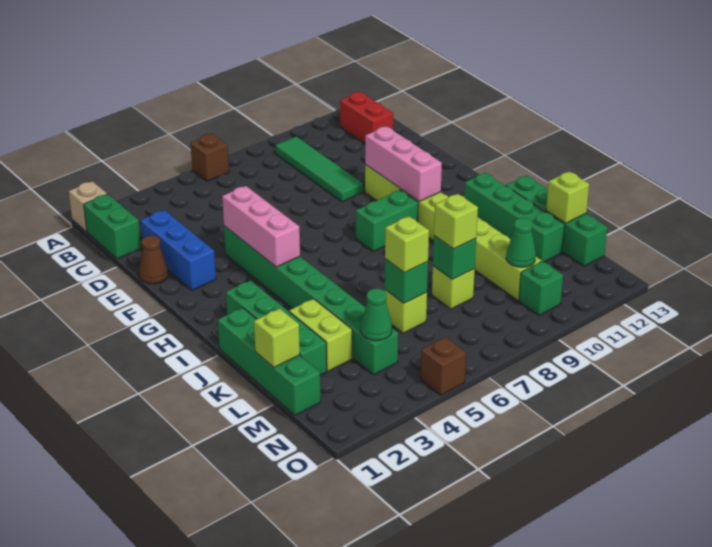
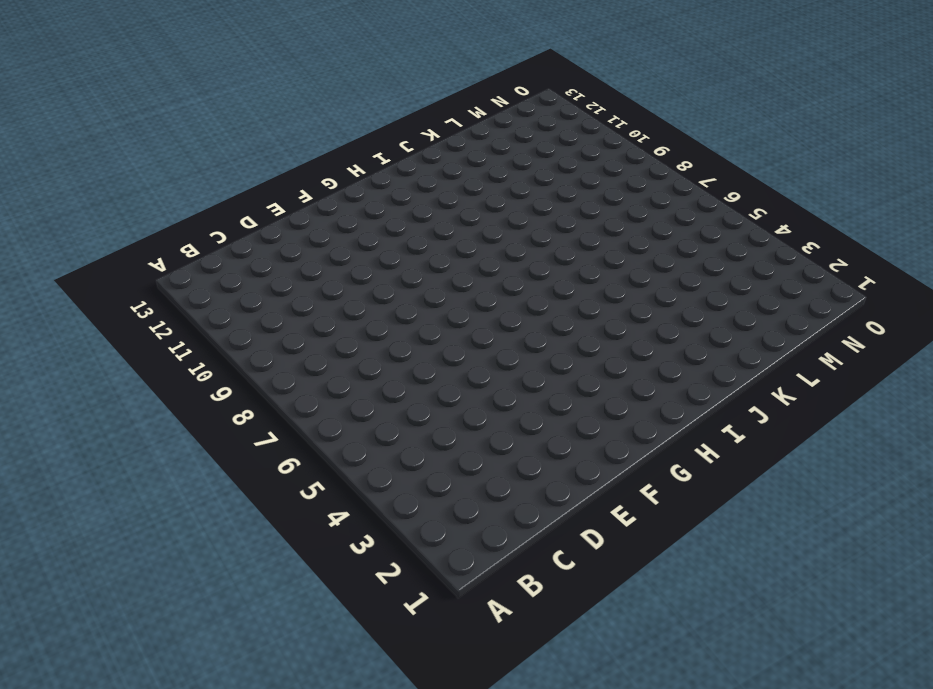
none -> tan brick A1 level 1
none -> brown brick A6 level 1
none -> green brick B1:C1 level 1

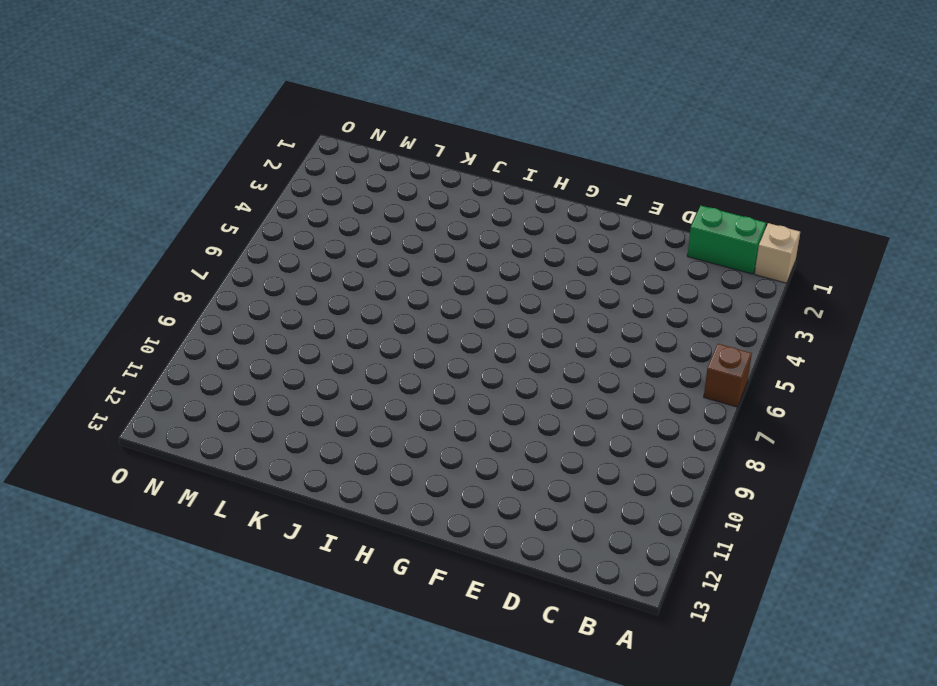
none -> green tile B9:E9 level 1
none -> red brick B12:C12 level 1
none -> blue brick D2:F2 level 1

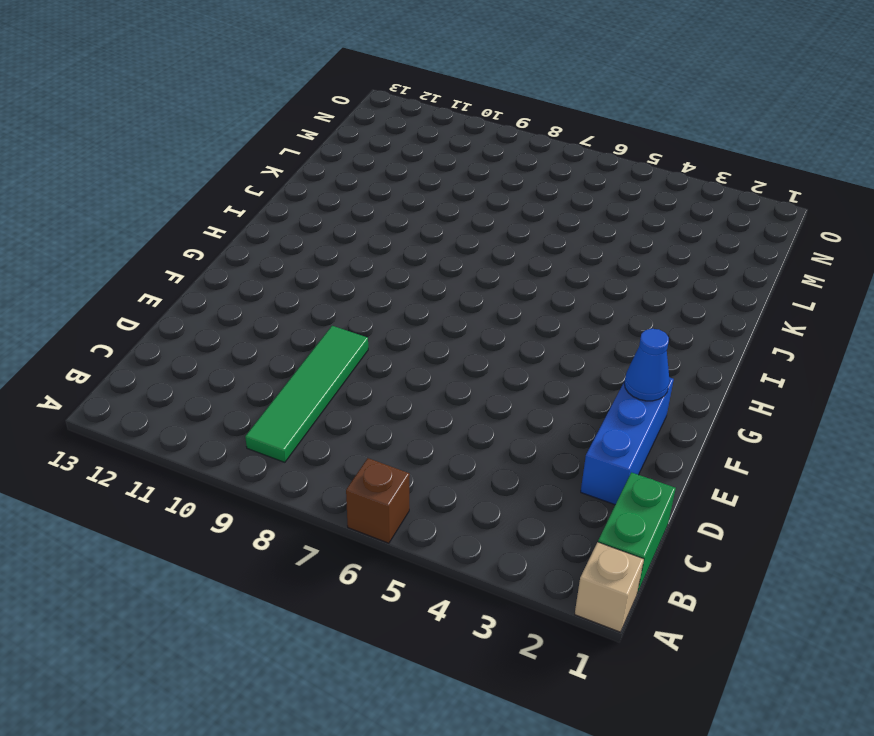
blue cone F2 level 2 -> none
none -> red brick B12:C12 level 1
none -> brown cone E1 level 1
none -> green brick F4:M4 level 1

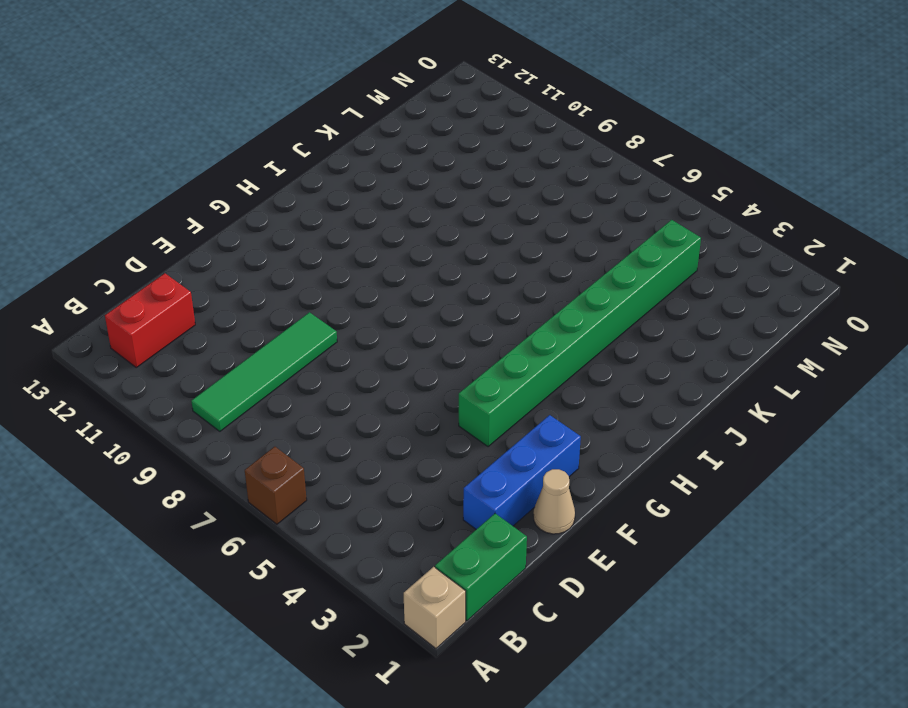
tan cone E1 level 1 -> brown cone E1 level 1
none -> lime brick F10:M10 level 1
none -> green brick H8:H9 level 1
none -> green brick I2:L2 level 1

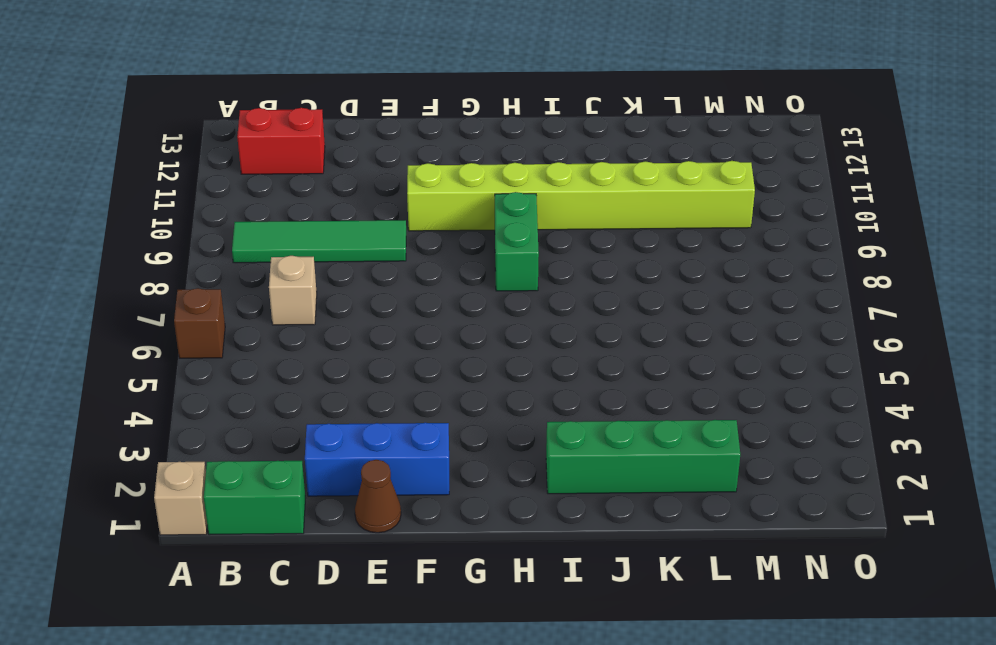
tan brick C7 level 1 -> none
none -> green brick F4:M4 level 1
none -> green brick I12:L12 level 1
none -> green brick J1:M1 level 1

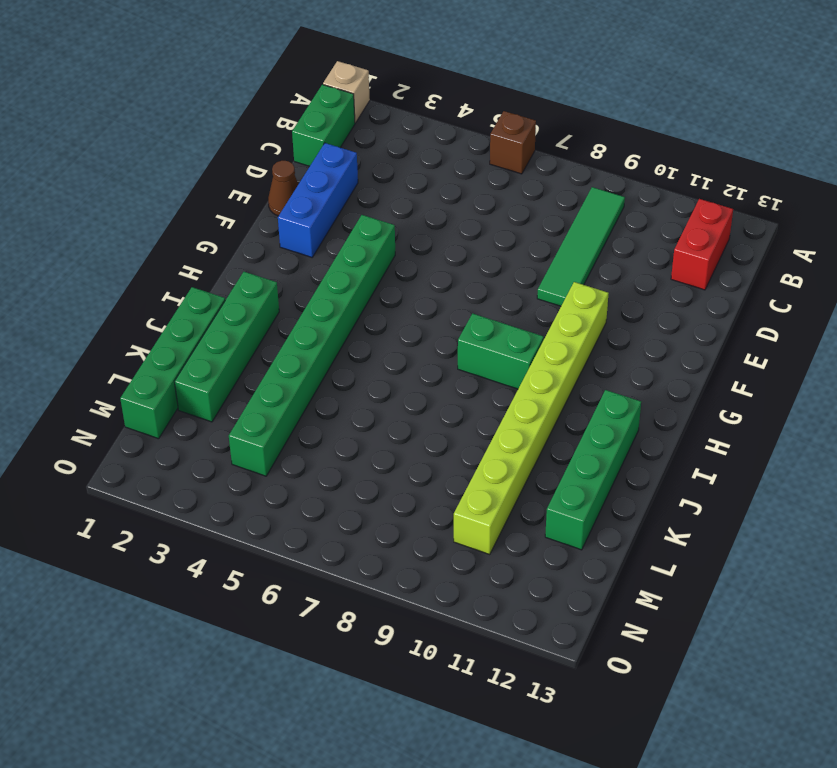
none -> green brick J13:M13 level 1
none -> lime brick K3:L3 level 1
none -> lime brick L6 level 1

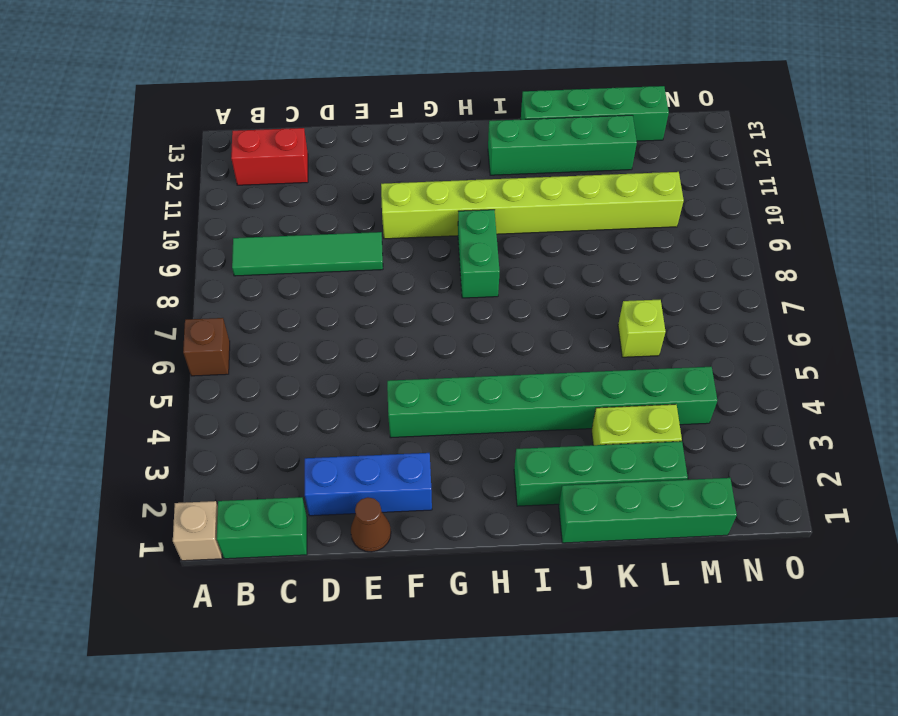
none -> lime brick L8 level 1
none -> green brick N10 level 1
none -> brown brick O5 level 1

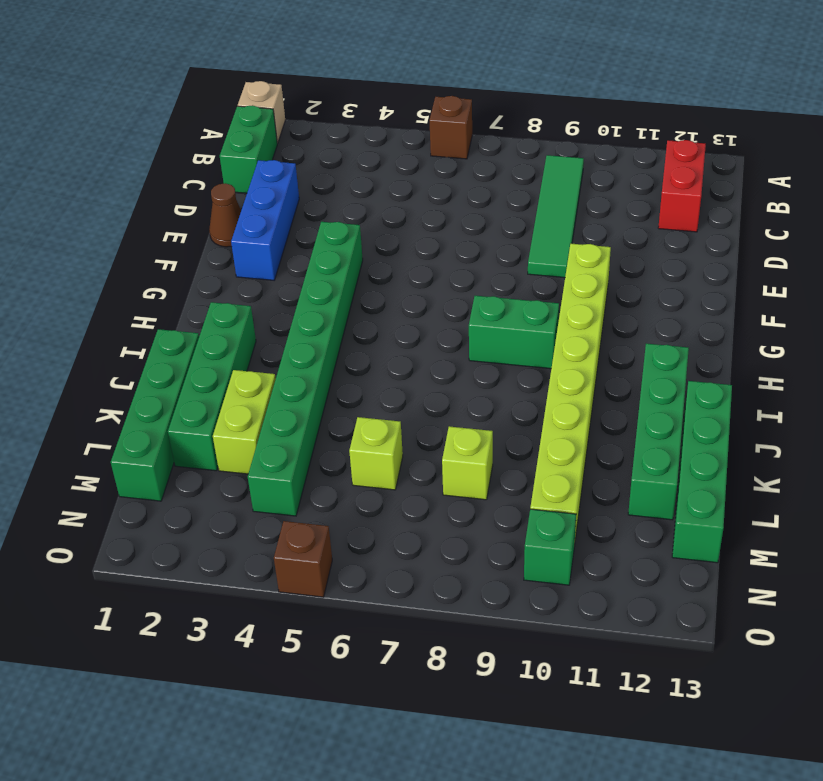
none -> pink brick F4:H4 level 2
none -> pink brick F10:H10 level 2
none -> lime brick L1 level 2

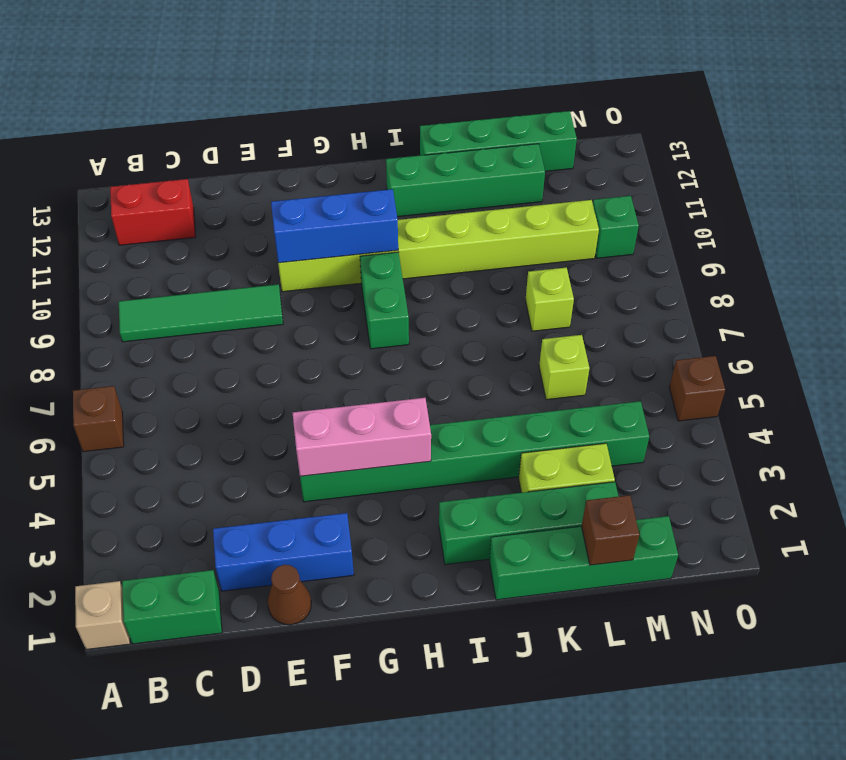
blue brick F10:H10 level 2 -> pink brick F10:H10 level 2
brown brick L1 level 2 -> lime brick L1 level 2
none -> green brick L6 level 2
none -> green brick L8 level 2
none -> lime brick L13 level 2

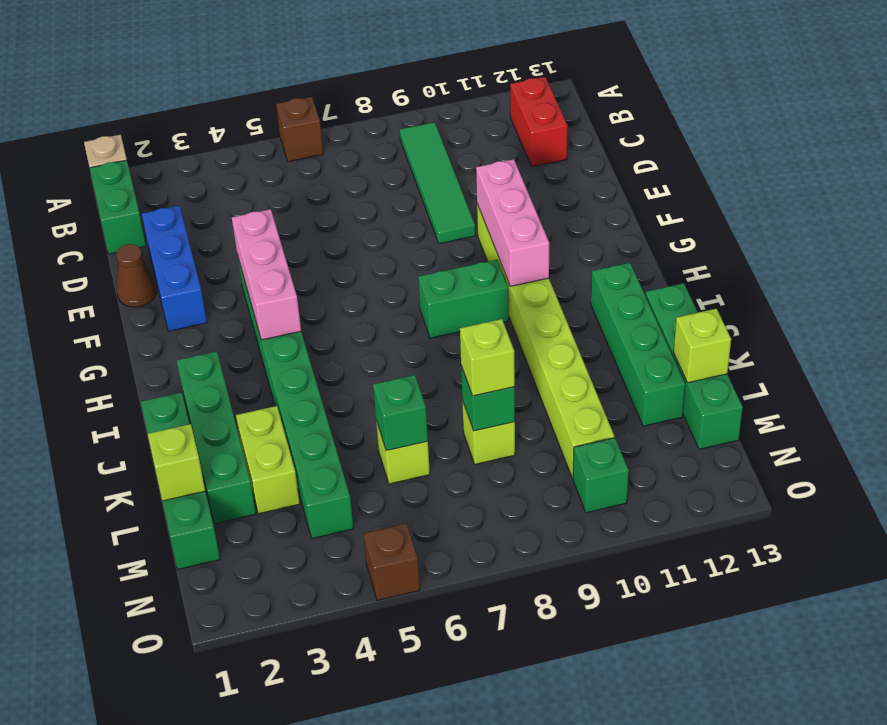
none -> green cone M4 level 2
none -> green cone M10 level 2
none -> lime brick L6 level 3

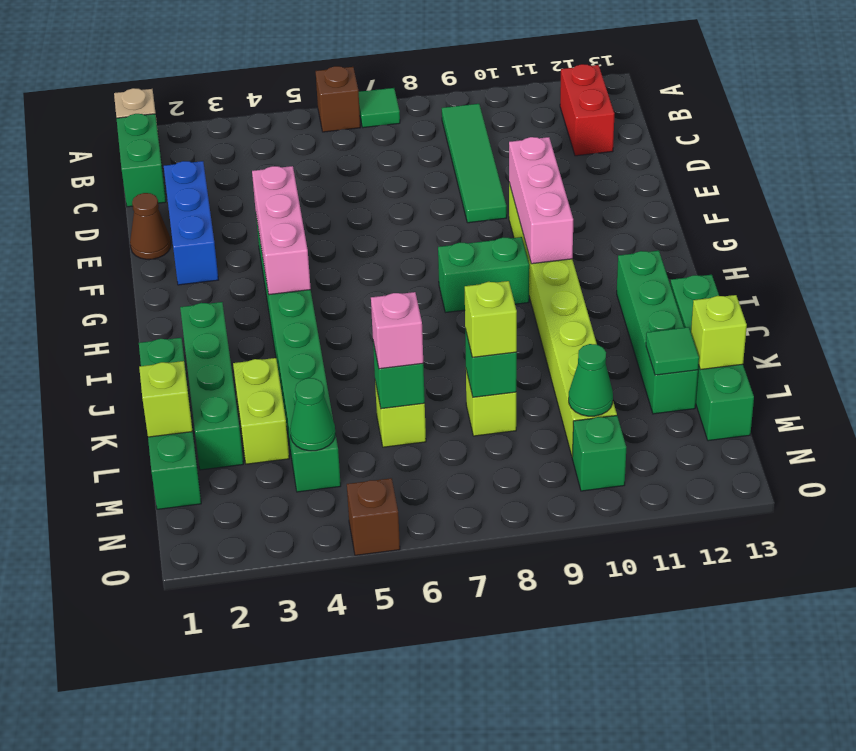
green tile A7 level 1 -> none
pink brick L6 level 3 -> lime brick L6 level 3
green tile L12 level 2 -> none

